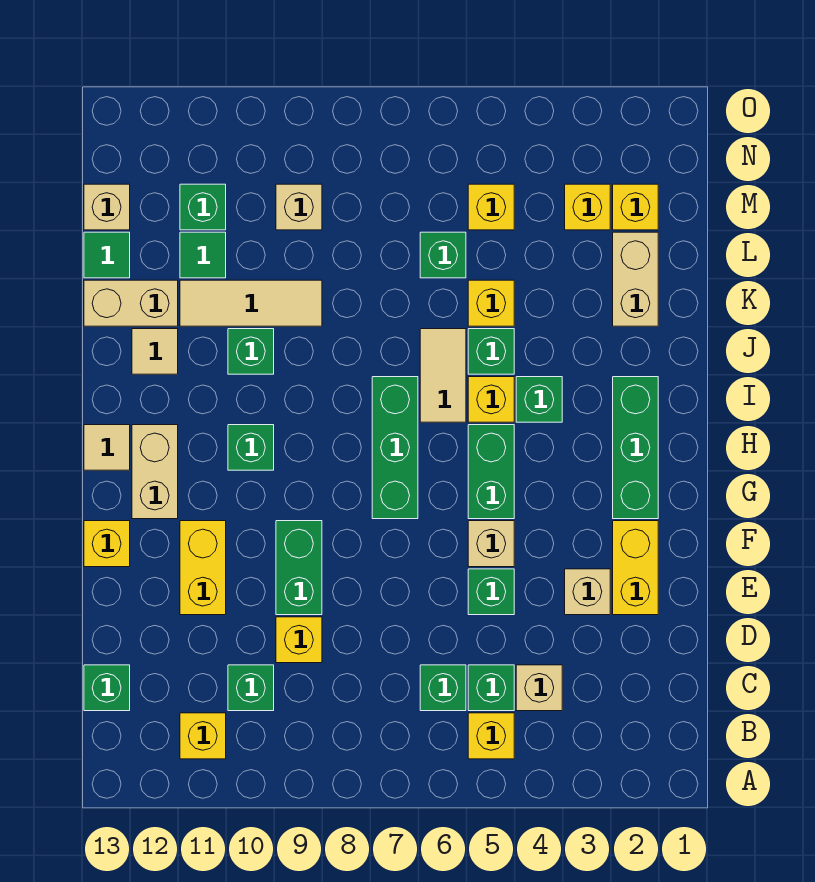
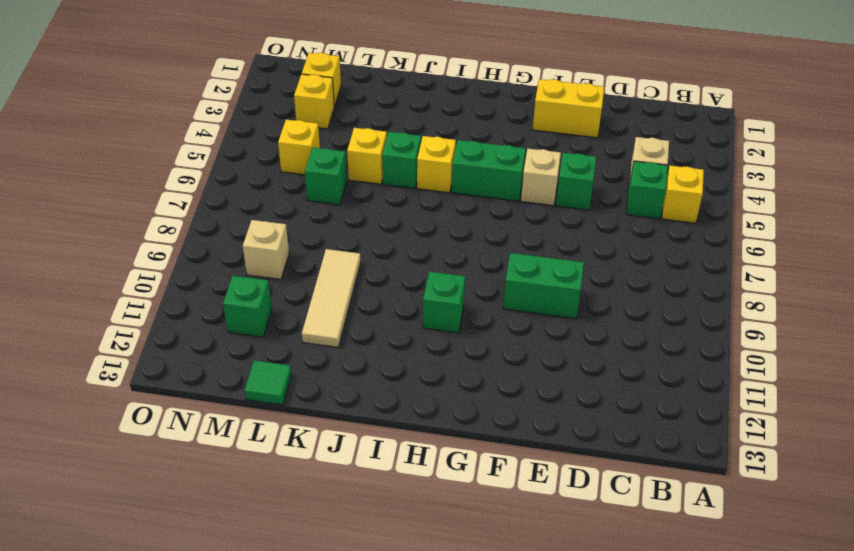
none -> yellow brick B11 level 1
none -> green brick C6 level 1
none -> green brick C10 level 1
none -> green brick C13 level 1

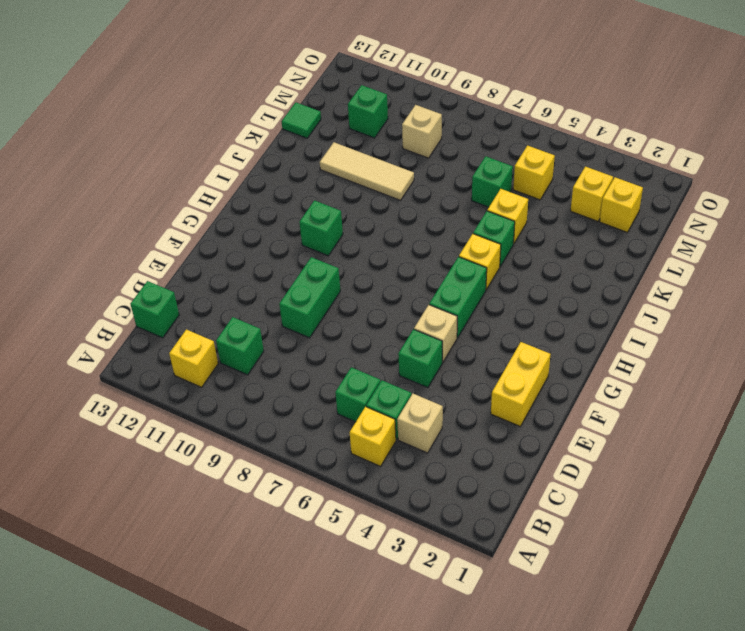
none -> yellow brick D9 level 1
none -> tan brick E3 level 1
none -> yellow brick E11:F11 level 1
none -> yellow brick F13 level 1

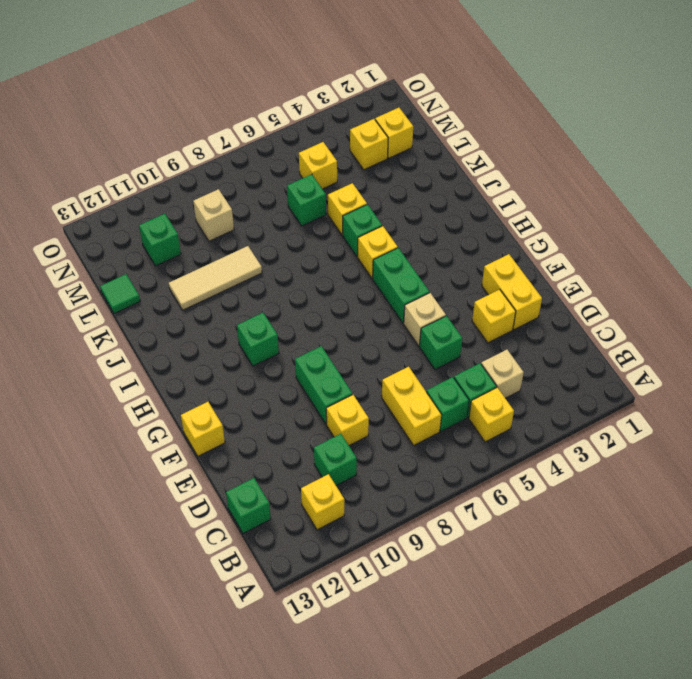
yellow brick C7:D7 level 1 -> yellow brick E11:F11 level 1
yellow brick E3 level 1 -> tan brick E3 level 1
none -> green brick G2:I2 level 1
none -> green brick G7:I7 level 1
none -> tan brick G12:H12 level 1
none -> tan tile H13 level 1

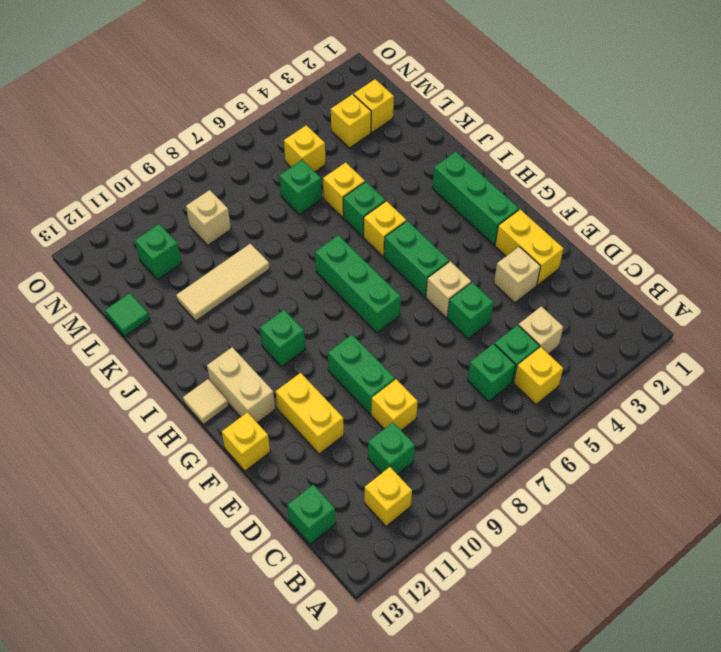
none -> green brick I4 level 1
none -> tan tile I6:J6 level 1
none -> green brick J10 level 1
none -> tan tile J12 level 1

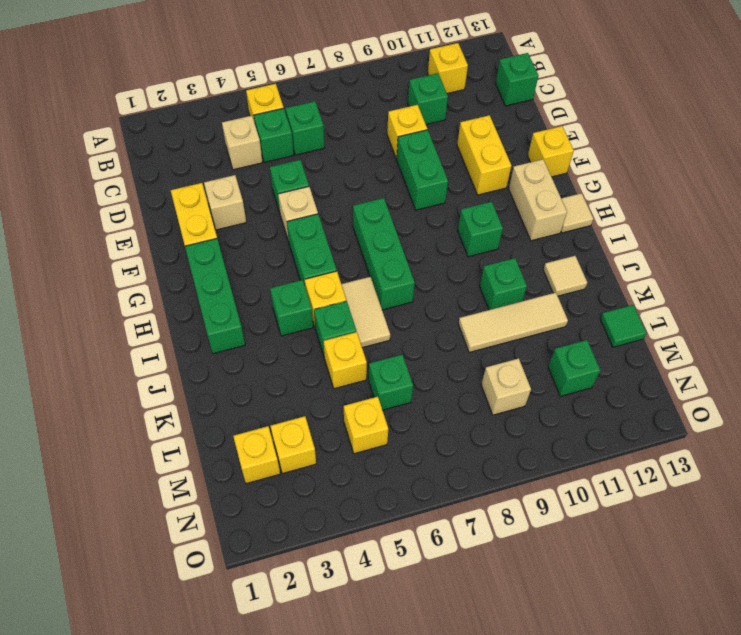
none -> tan brick K2:L2 level 1
none -> tan brick K12:K13 level 1
none -> green tile L11 level 1
none -> tan brick M13 level 1

